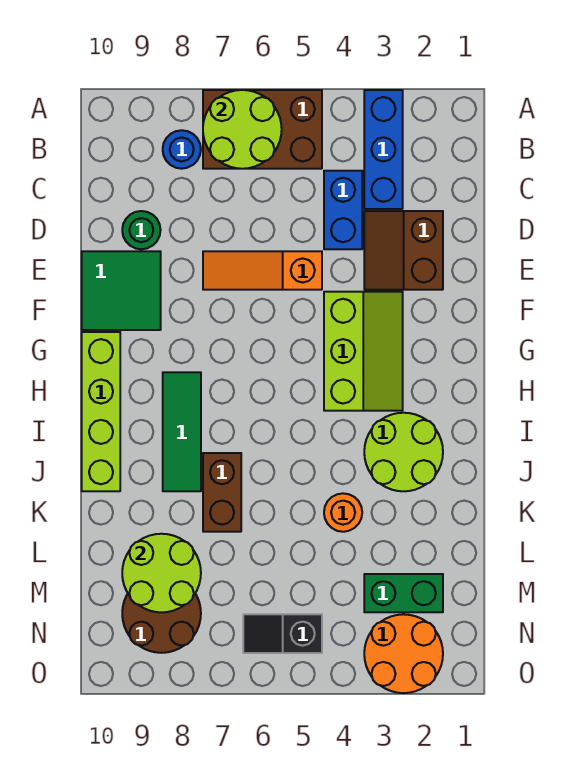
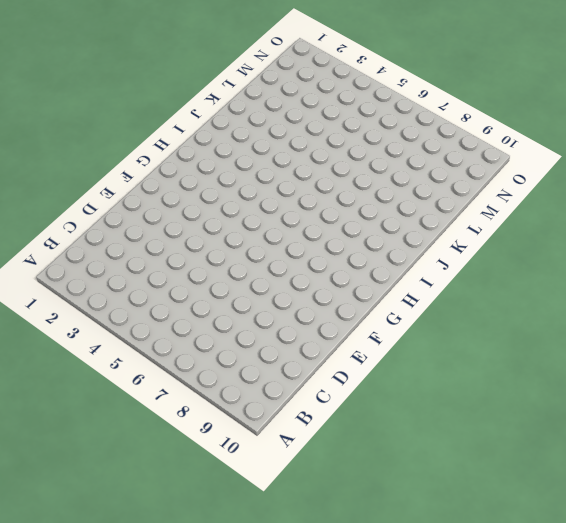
none -> blue brick A3:C3 level 1
none -> brown brick A5:B7 level 1
none -> blue round brick B8 level 1

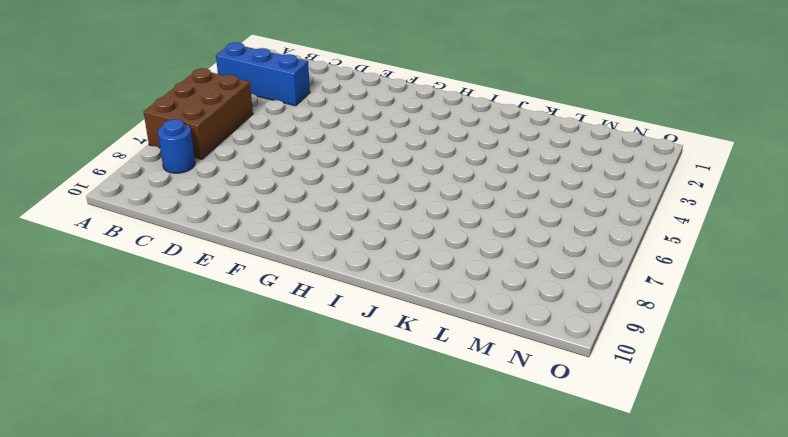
none -> blue brick C4:D4 level 1
none -> brown slope D2:E3 level 1 top 2
none -> green round brick D9 level 1

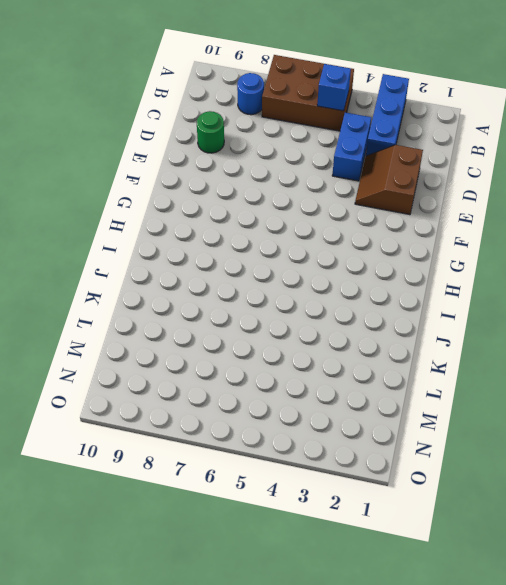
blue brick B5 level 2 -> none
none -> orange slope E5:E7 level 1 top 5
none -> green tile E9:F10 level 1
none -> lime slope F3:H4 level 1 top 4

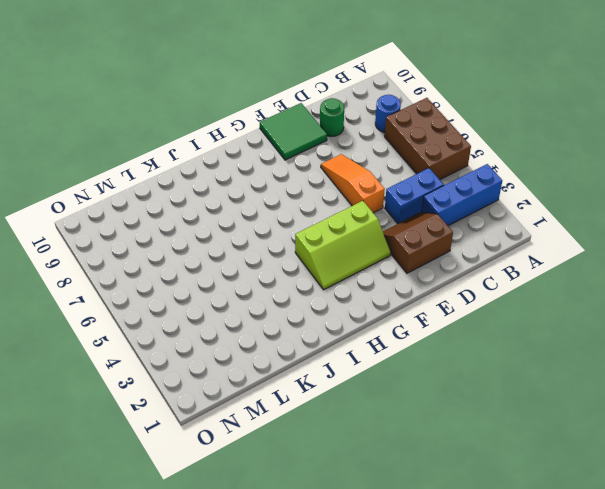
none -> lime brick G10:J10 level 1
none -> green tile H8:J8 level 1
none -> lime round brick I2:J3 level 1

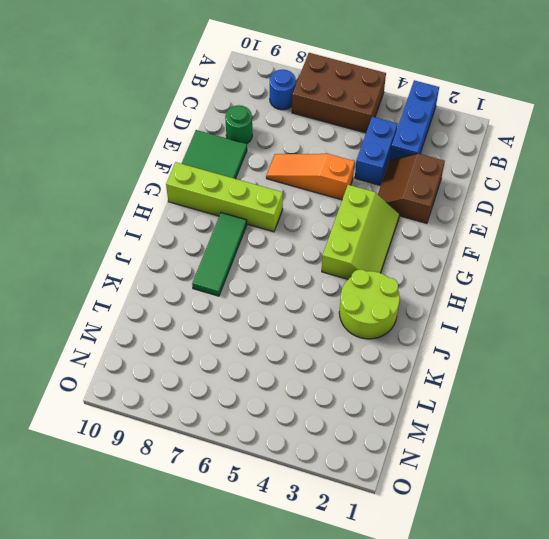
lime brick G7:G10 level 1 -> lime brick G10:J10 level 1
none -> brown brick J7:K7 level 1
none -> orange round brick K4 level 1
none -> green brick M2:M3 level 1

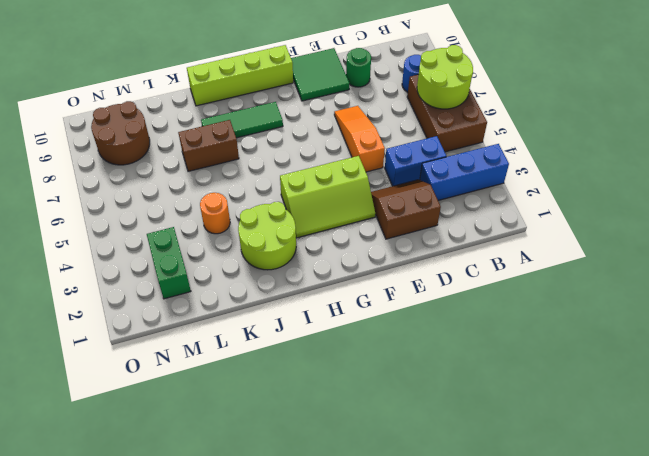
none -> orange round brick N2:O3 level 1
none -> black slope N5:N6 level 1 top 5
none -> lime round brick L8:M9 level 2

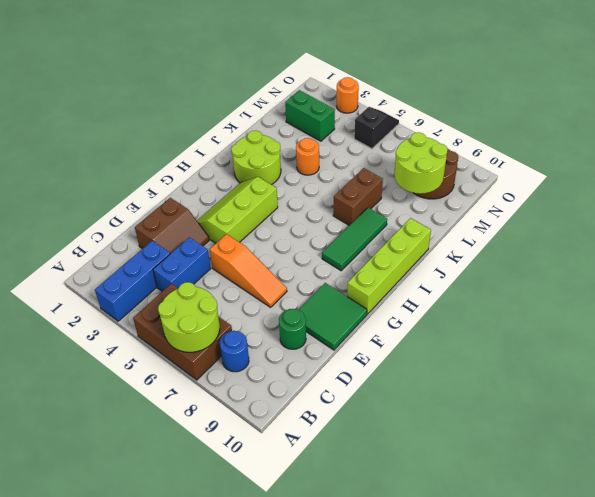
black slope N5:O5 level 1 top N -> black slope N5:N6 level 1 top 5
orange round brick O3 level 1 -> orange round brick N2:O3 level 1

